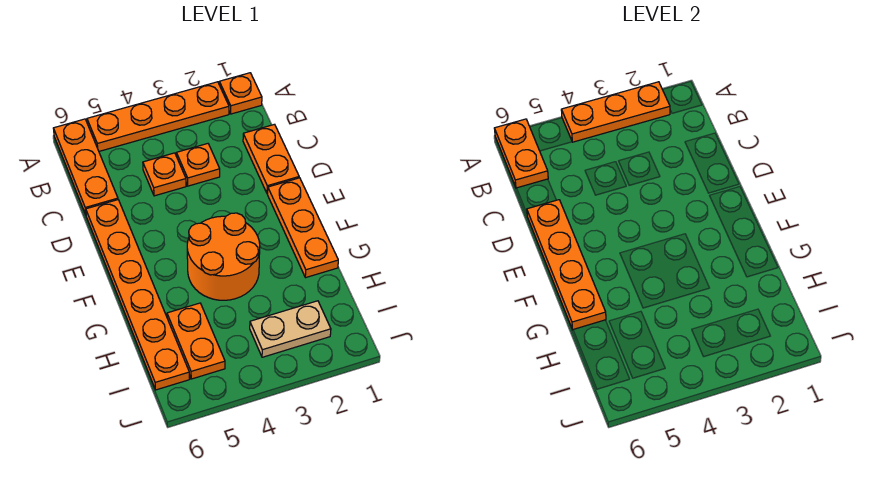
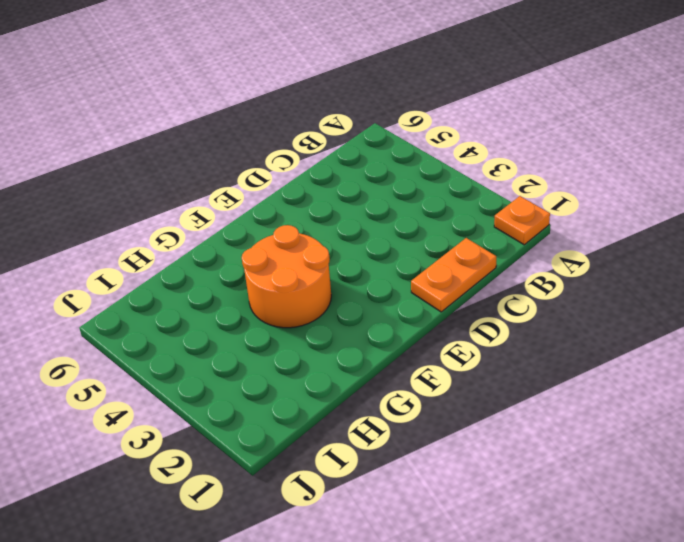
none -> orange plate A2:A5 level 1
none -> orange plate A6:C6 level 1
none -> orange plate C3 level 1

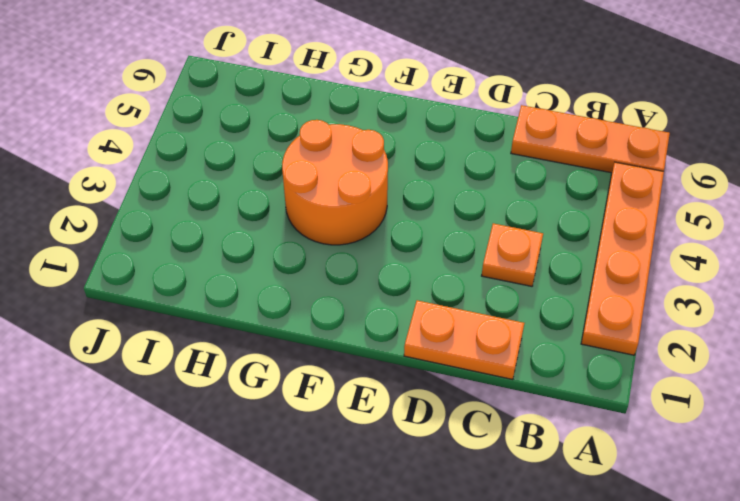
none -> orange plate A1 level 1
none -> orange plate C4 level 1
none -> orange plate D6:I6 level 1

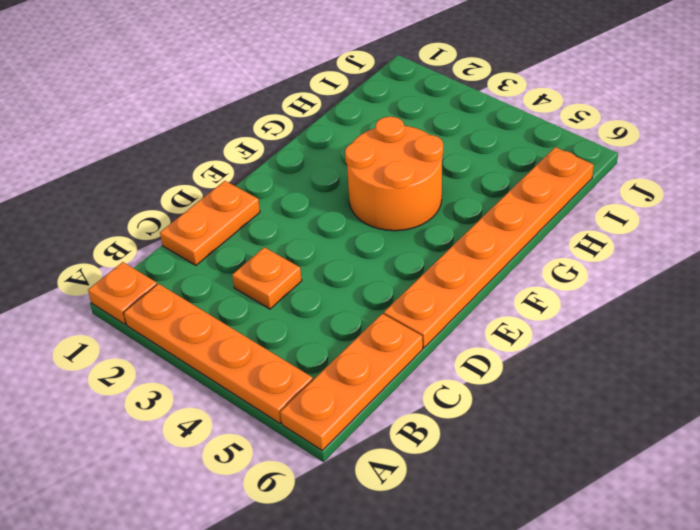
none -> orange plate C4 level 1
none -> orange plate E1:G1 level 1
none -> orange plate H5:I5 level 1

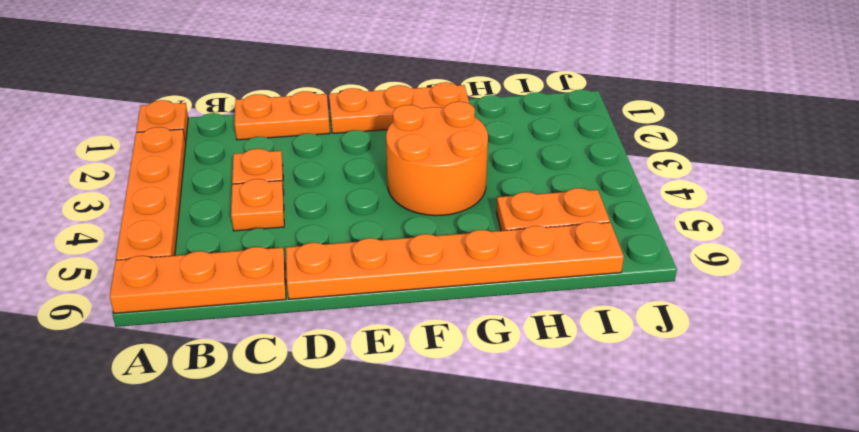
none -> tan plate I2:I3 level 1
none -> orange plate A2:A4 level 2
none -> orange plate A6:B6 level 2

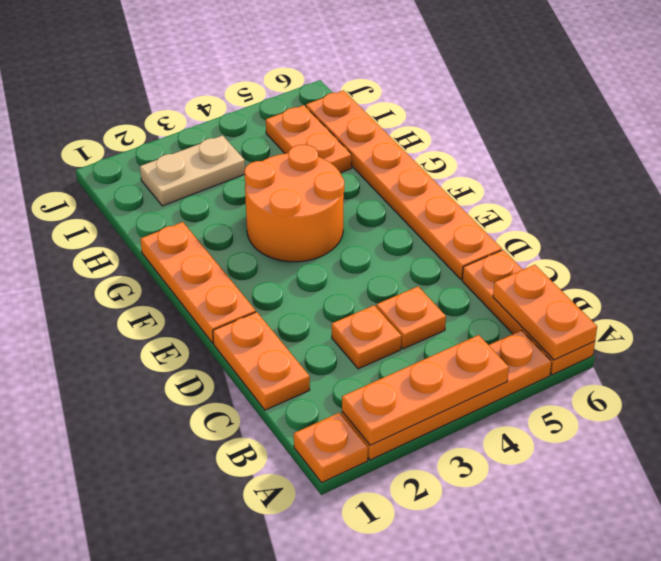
none -> orange plate D6:G6 level 2

